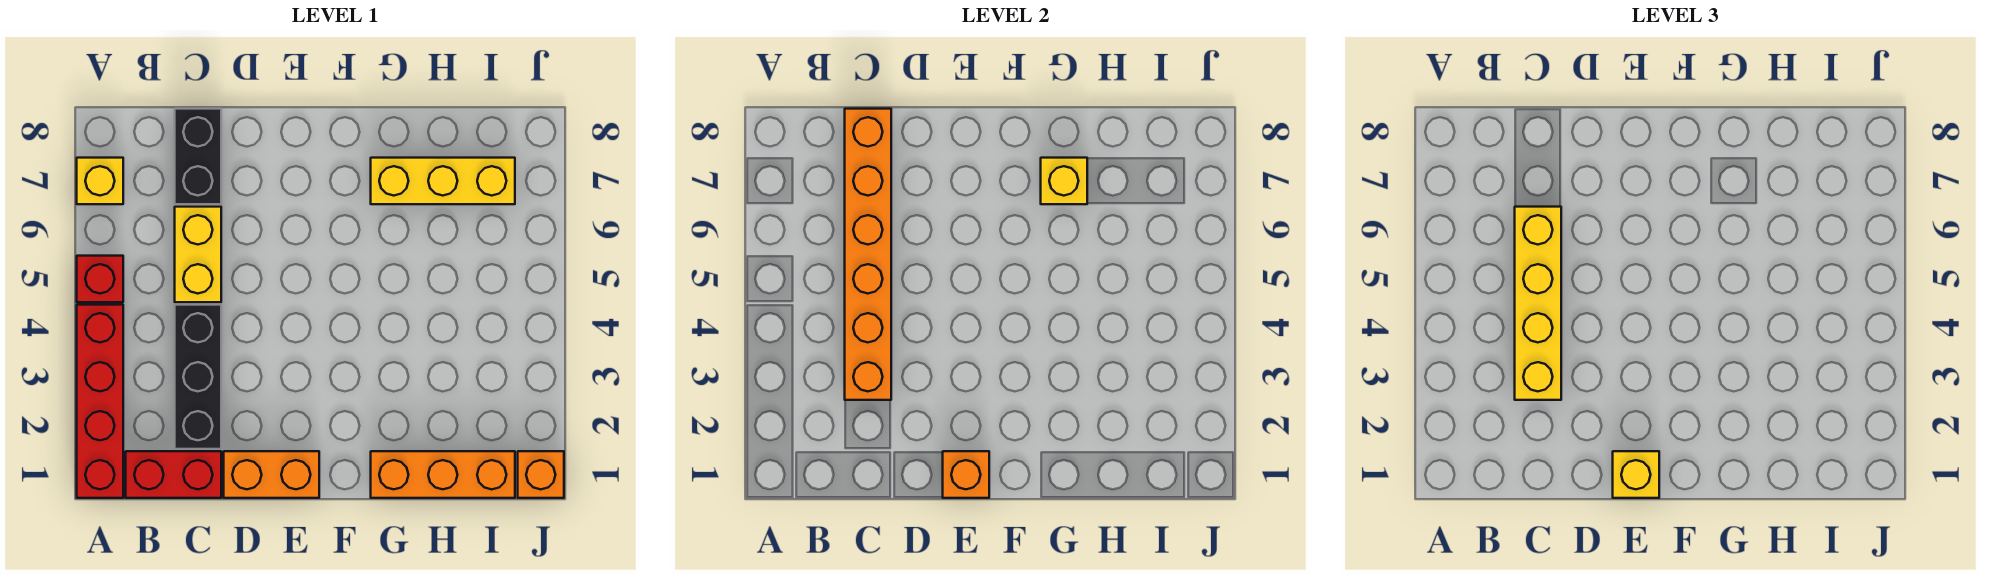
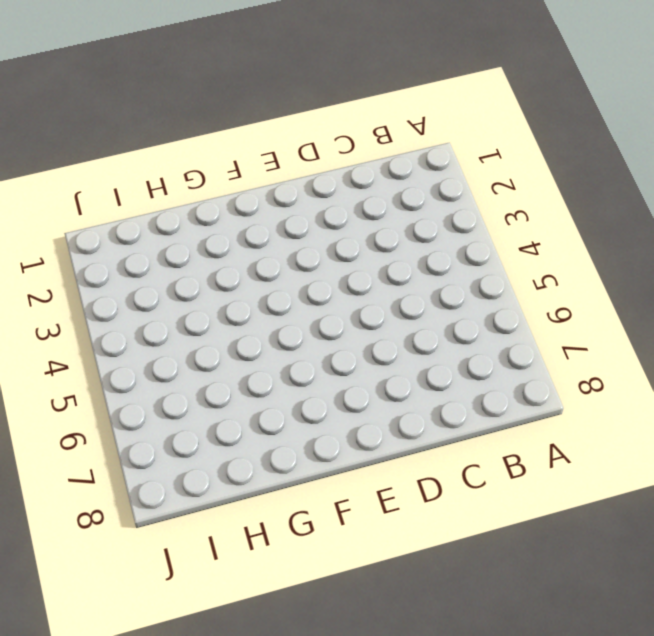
none -> red brick A1:A4 level 1
none -> red brick A5 level 1
none -> yellow brick A7 level 1

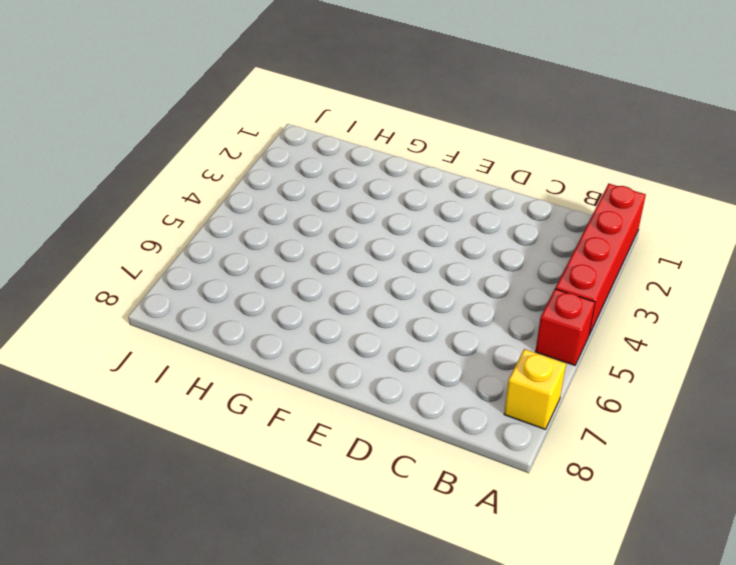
none -> red brick B1:C1 level 1
none -> black brick C2:C4 level 1
none -> yellow brick C5:C6 level 1

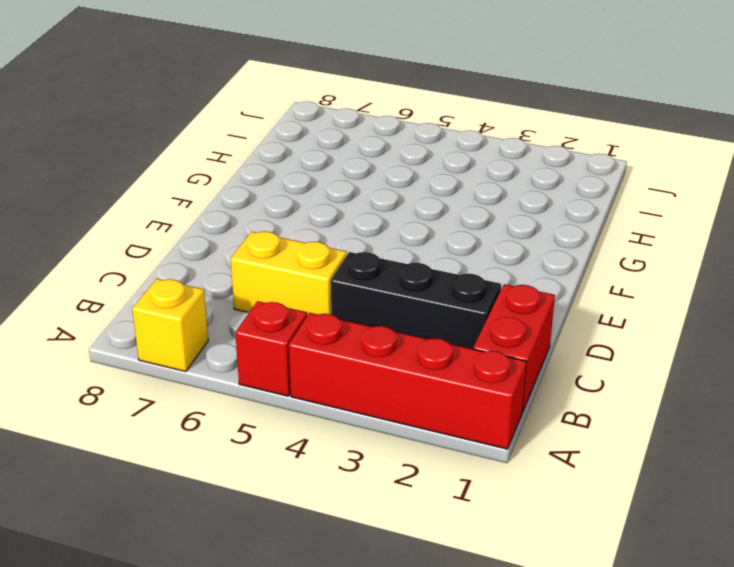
none -> black brick C7:C8 level 1
none -> orange brick D1:E1 level 1
none -> orange brick G1:I1 level 1

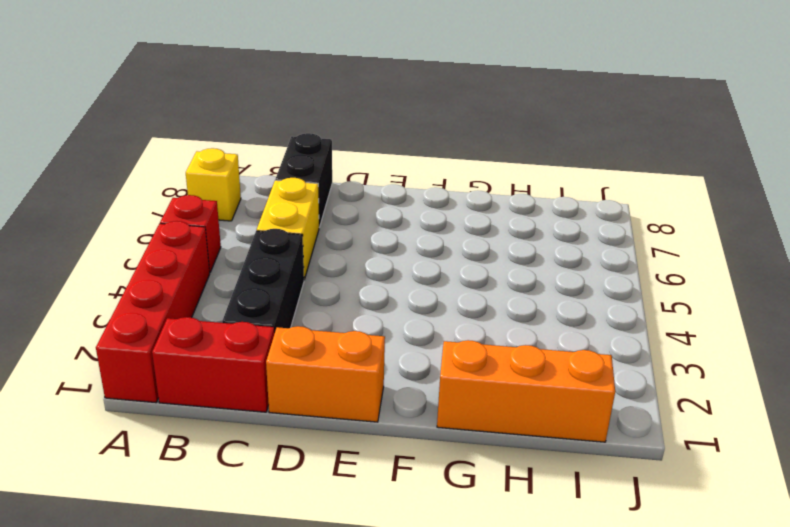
none -> yellow brick G7:I7 level 1
none -> orange brick J1 level 1
none -> orange brick C3:C8 level 2

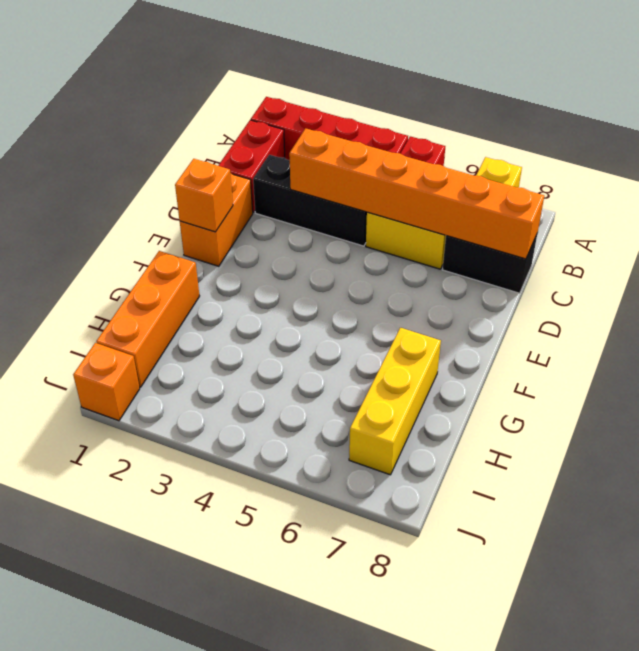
none -> yellow brick G7 level 2
none -> yellow brick C3:C6 level 3
none -> yellow brick E1 level 3

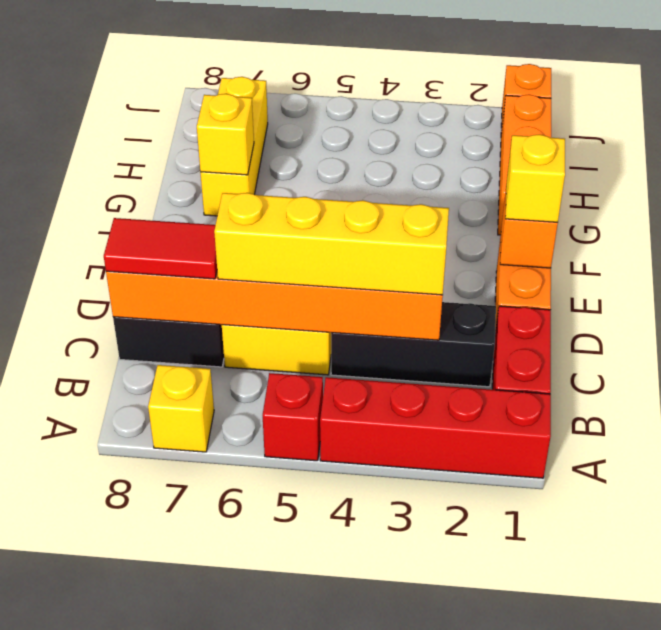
red tile C7:C8 level 3 -> none

